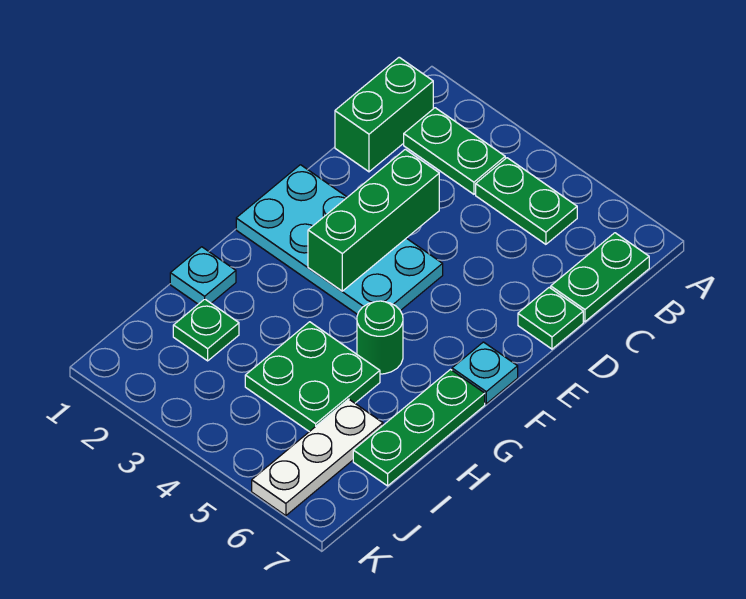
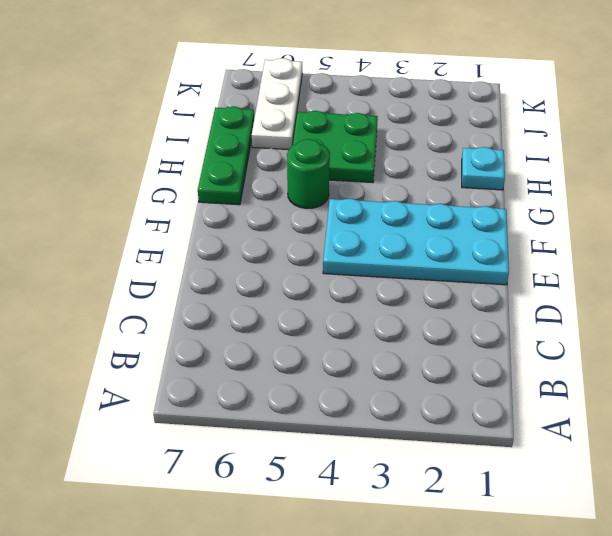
none -> green brick B1:C1 level 1
none -> green plate B2:B3 level 1
none -> green plate B4:B5 level 1

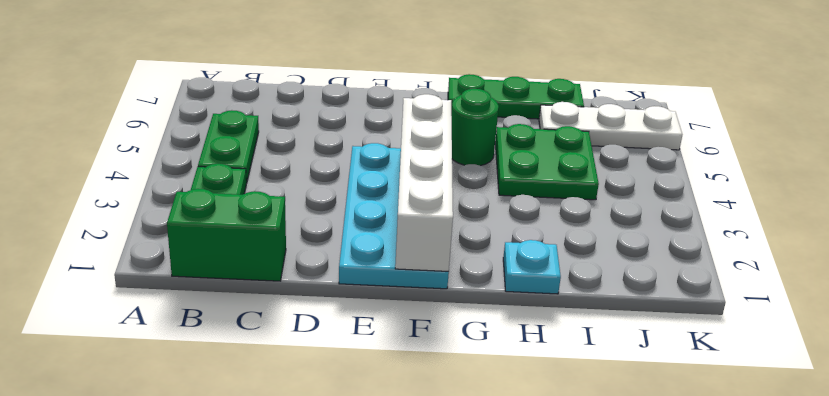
white brick F1:F4 level 2 -> green brick D3:F3 level 2
none -> green plate B7:C7 level 1
none -> green plate D7 level 1
none -> cyan plate F7 level 1

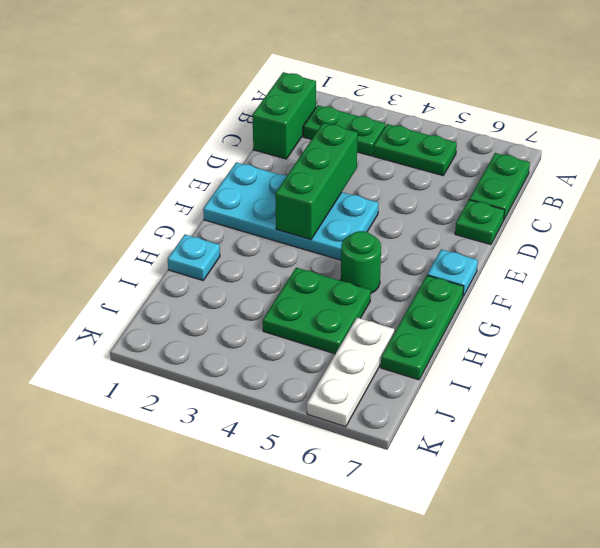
none -> green plate I2 level 1

